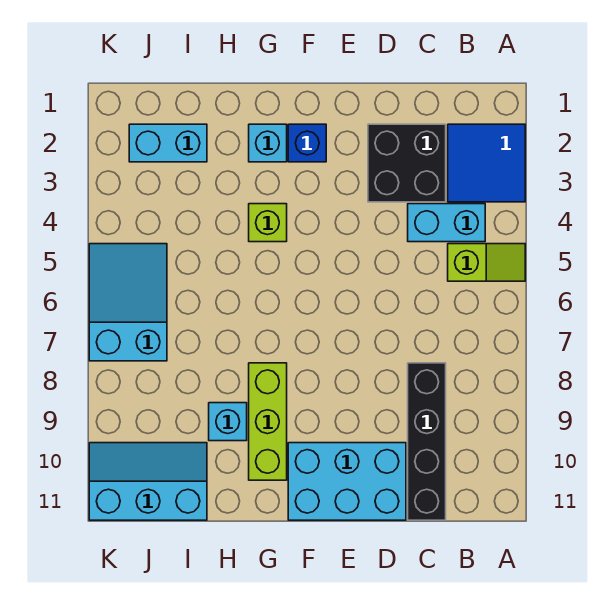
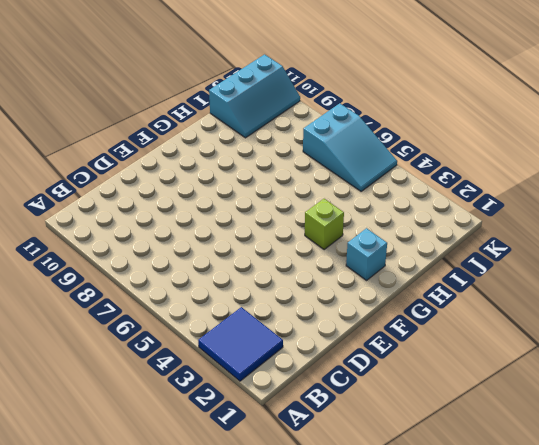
none -> lime slope A5:B5 level 1 top B
none -> cyan brick B4:C4 level 1
none -> black brick C2:D3 level 1

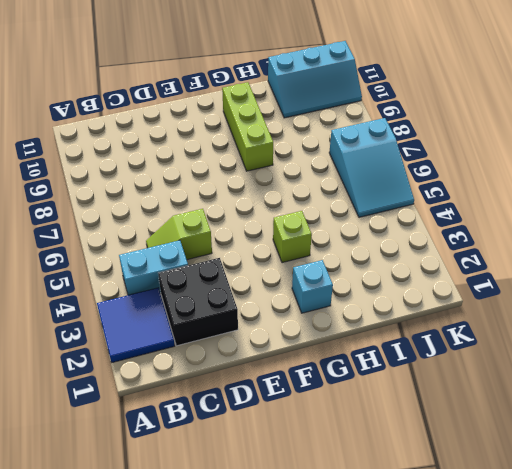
lime slope C5:D5 level 1 top D -> lime slope A5:B5 level 1 top B
none -> black brick C8:C11 level 1
none -> cyan brick D10:F11 level 1
none -> blue brick F2 level 1

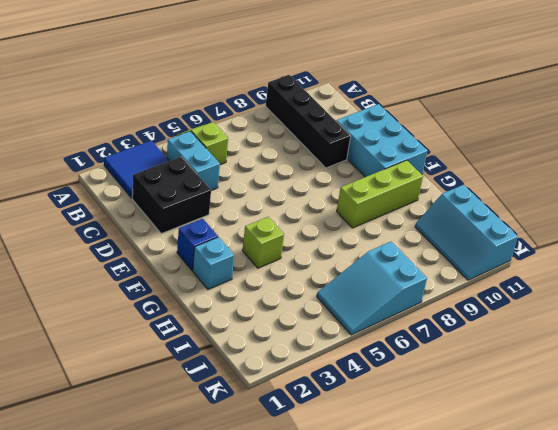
black brick A9:D9 level 1 -> black brick C8:C11 level 1
none -> cyan brick H9 level 1
none -> cyan brick I2:J2 level 1

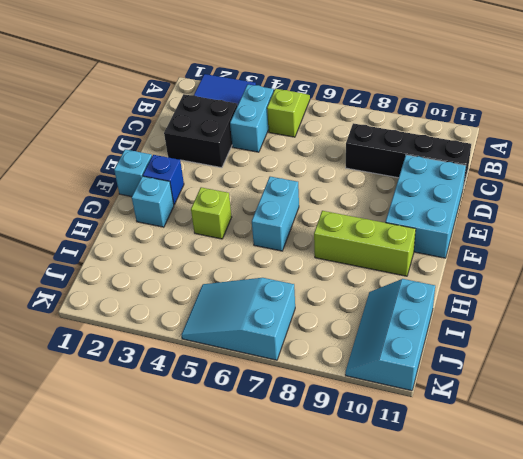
cyan brick F1 level 1 -> cyan brick H9 level 1
cyan brick F6:G6 level 1 -> cyan brick I2:J2 level 1

